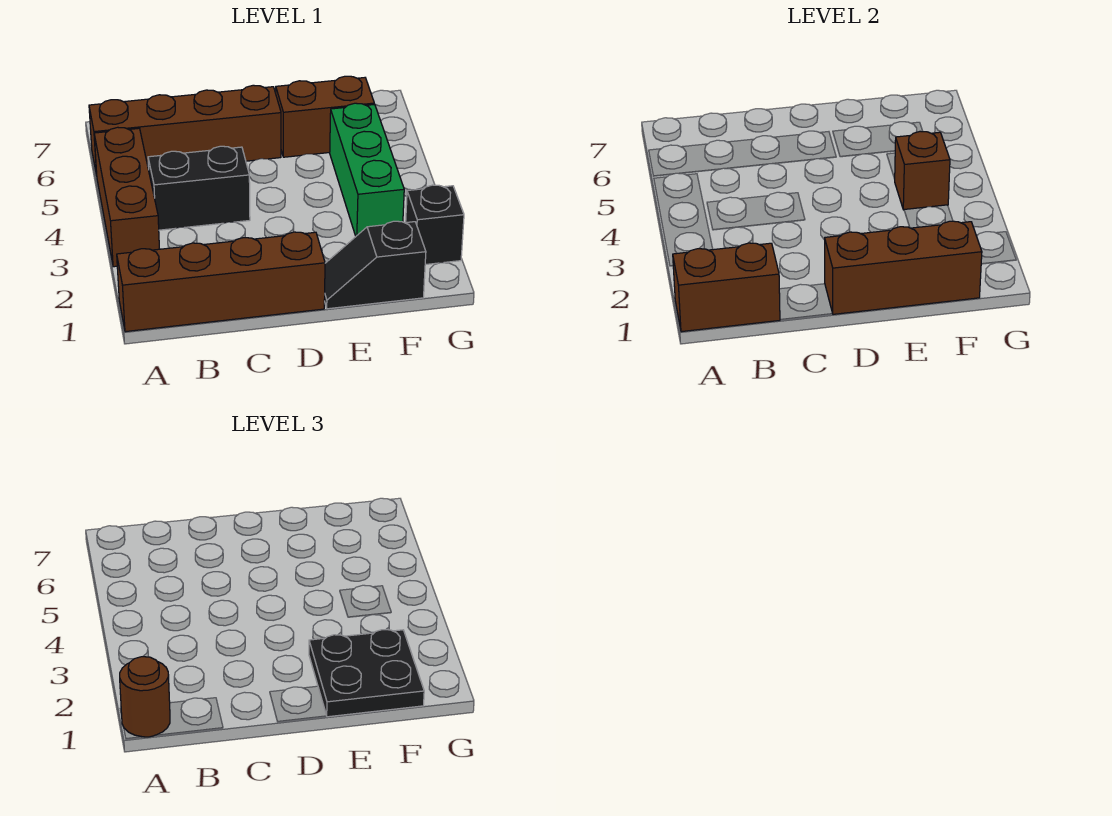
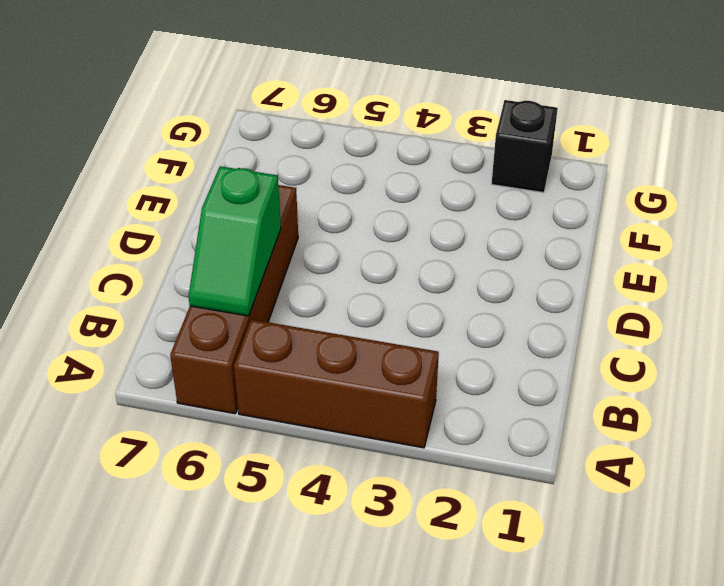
green slope B6:C6 level 2 top C -> none
none -> brown brick A1:D1 level 1
none -> black brick B4:C4 level 1
none -> black slope E1:F1 level 1 top F

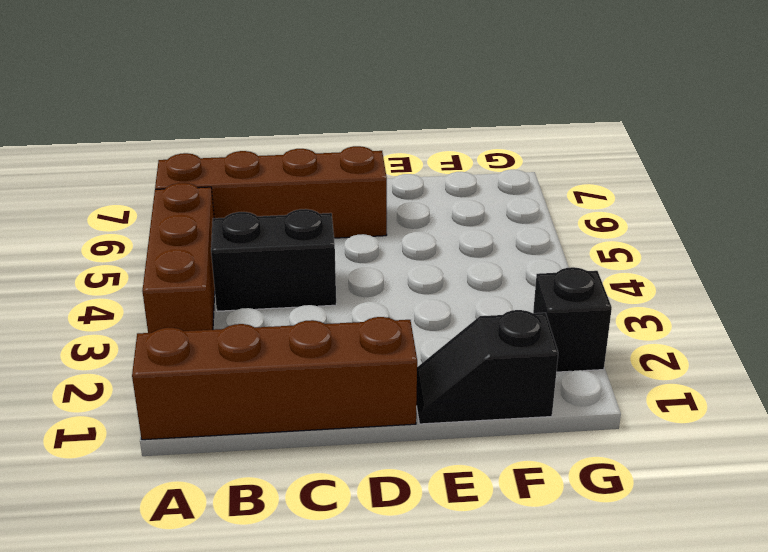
none -> brown brick E6:F6 level 1
none -> green brick F3:F5 level 1
none -> brown brick A1:B1 level 2

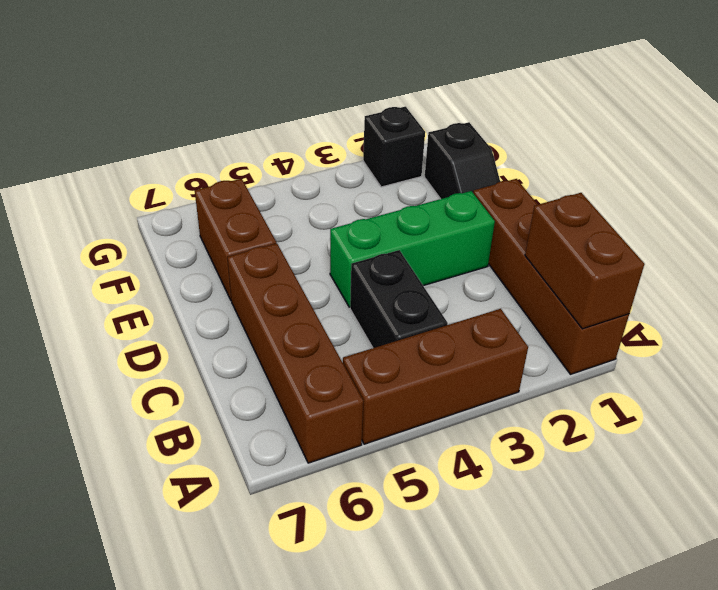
green brick D2:D4 level 1 -> green brick F3:F5 level 1
none -> brown brick D1:F1 level 2
none -> brown brick F4 level 2
none -> brown round brick A1 level 3

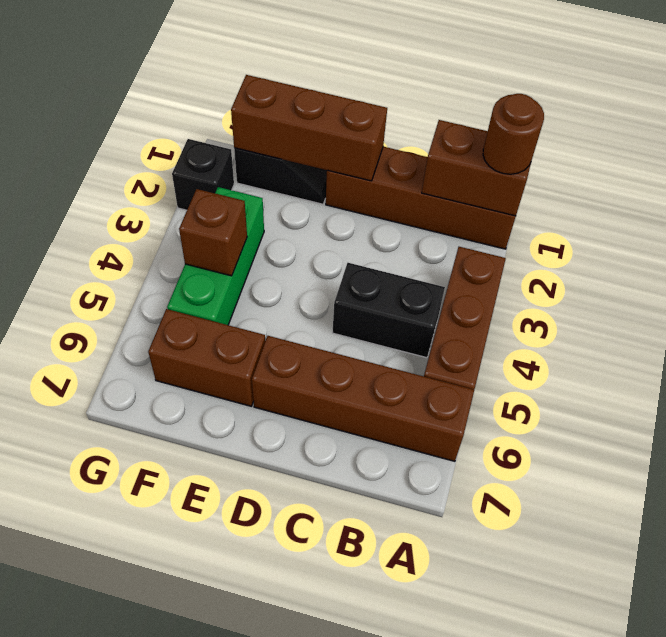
none -> black plate E1:F2 level 3

